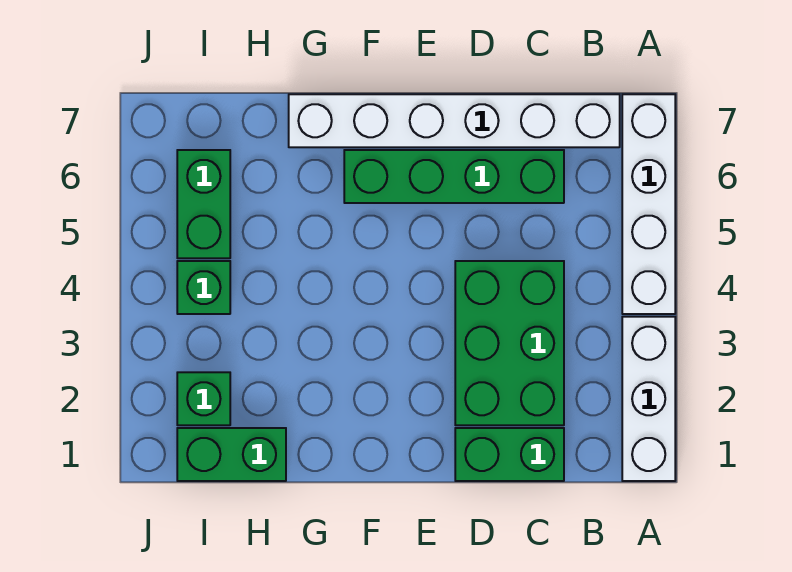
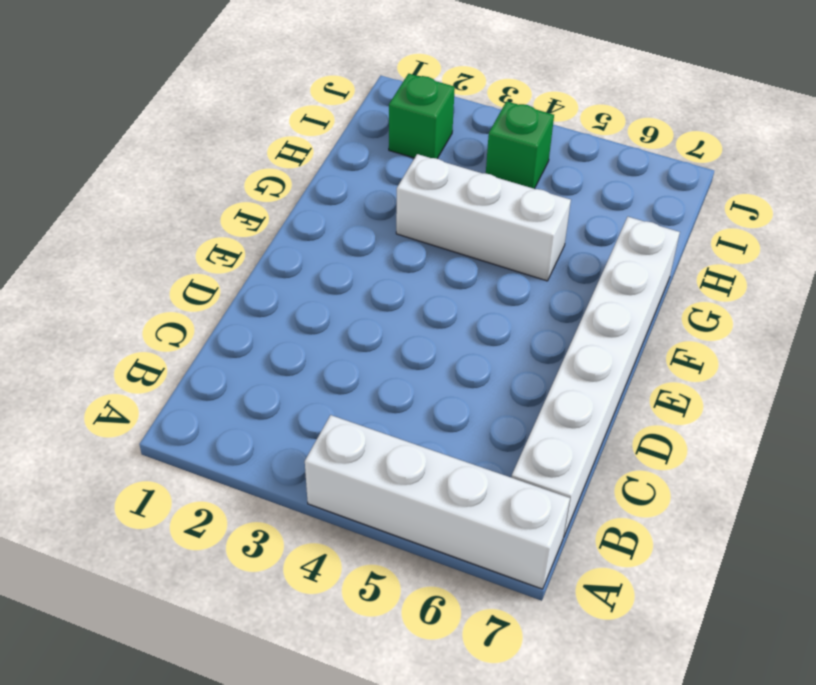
white brick G3:G5 level 1 -> white brick A1:A3 level 1
none -> green brick C1:D1 level 1
none -> green brick C2:D4 level 1

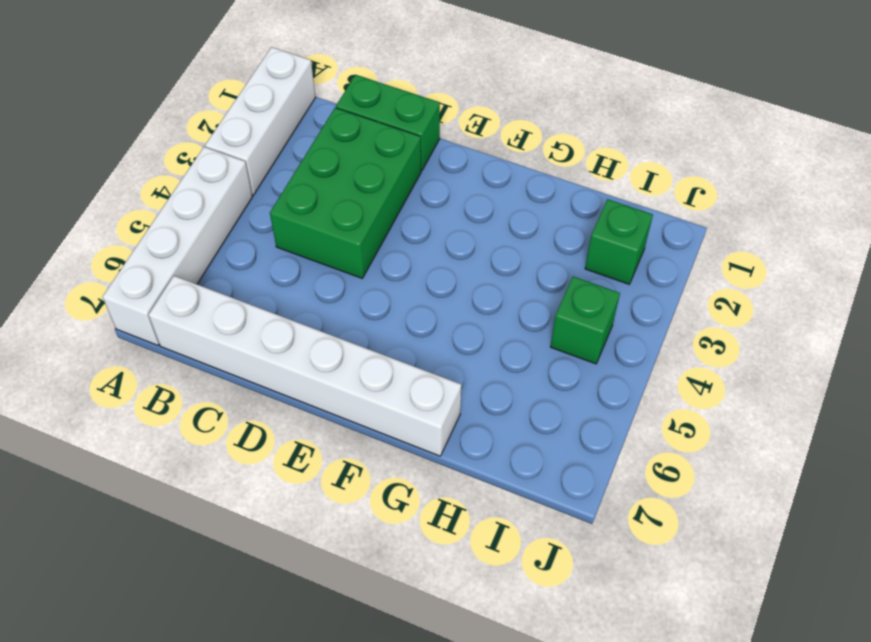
none -> green brick C6:F6 level 1
none -> green brick H1:I1 level 1

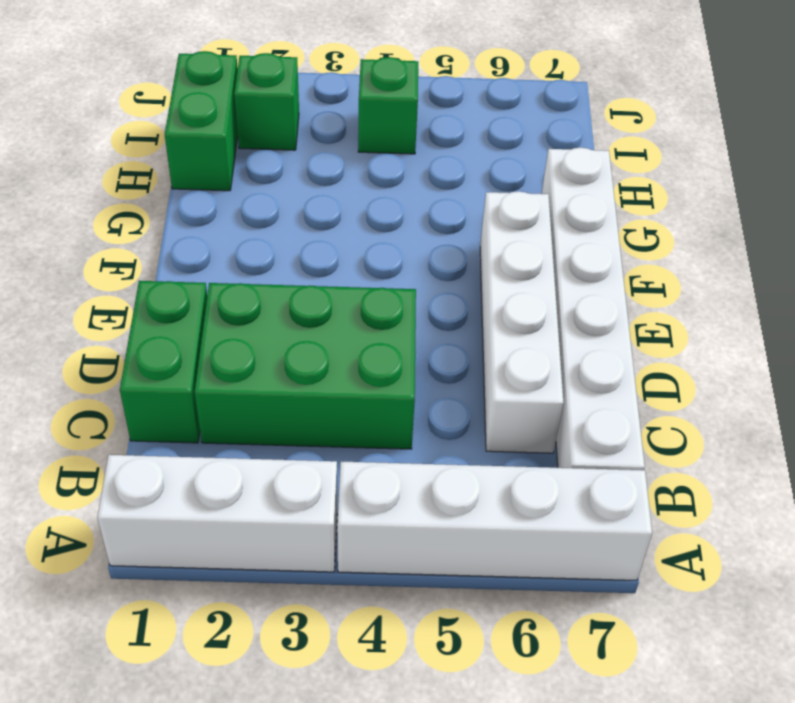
white brick C6:F6 level 1 -> green brick C6:F6 level 1
none -> green brick I5:I6 level 1

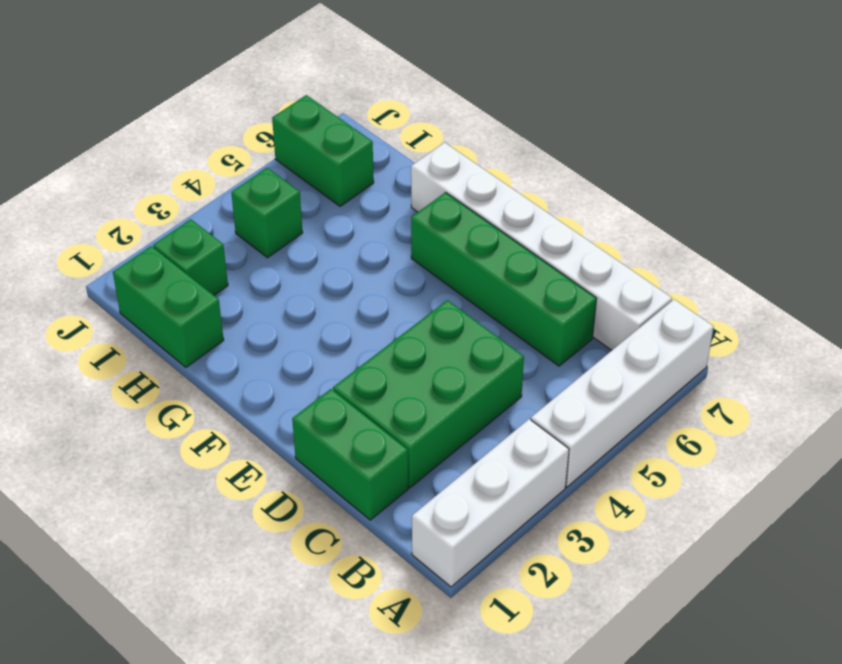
green brick I6:J6 level 1 -> green brick I5:I6 level 1

